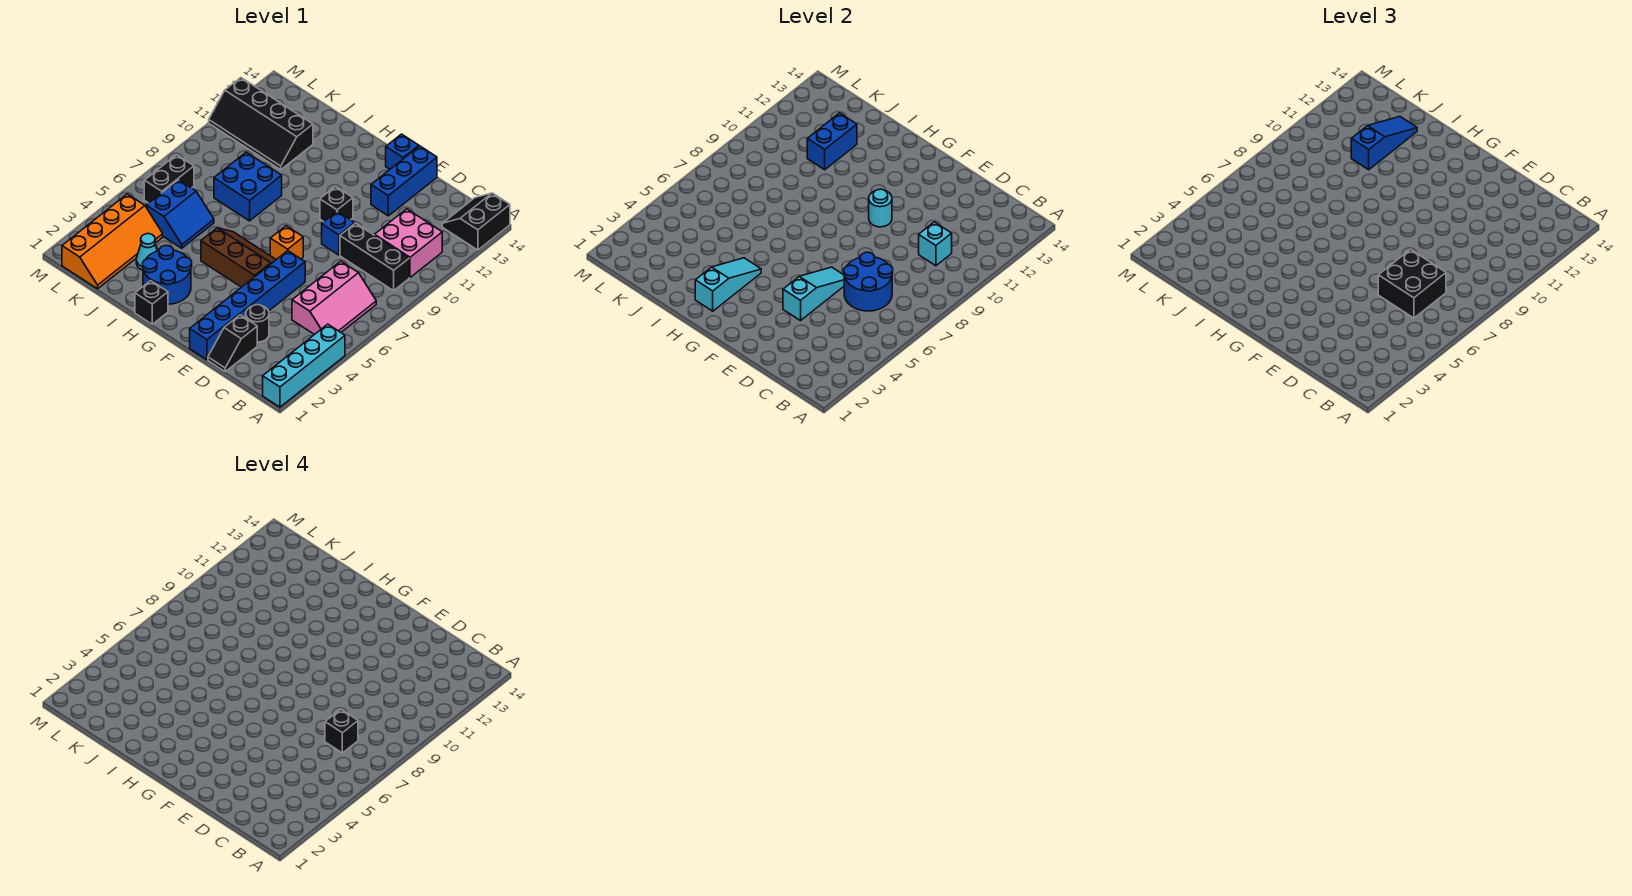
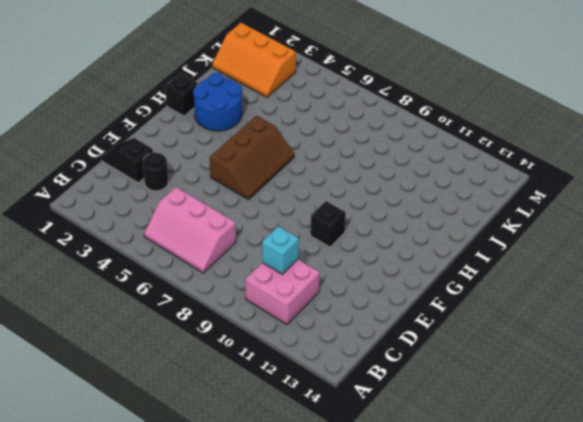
orange slope K1:L3 level 1 top L -> orange slope K1:L4 level 1 top L
none -> cyan brick A1:A4 level 1
none -> black slope A13:B14 level 1 top A
none -> black brick B9:D9 level 1
none -> blue brick E1:E6 level 1

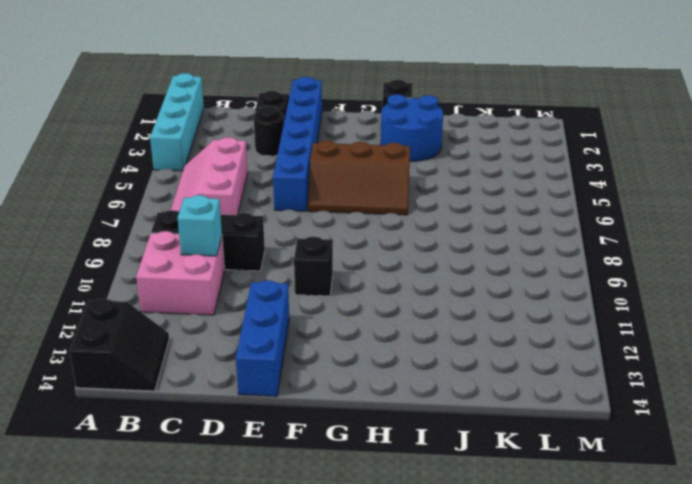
none -> blue brick E9 level 1
none -> orange brick F7 level 1
none -> blue brick F14 level 1
none -> blue brick I8:J9 level 1

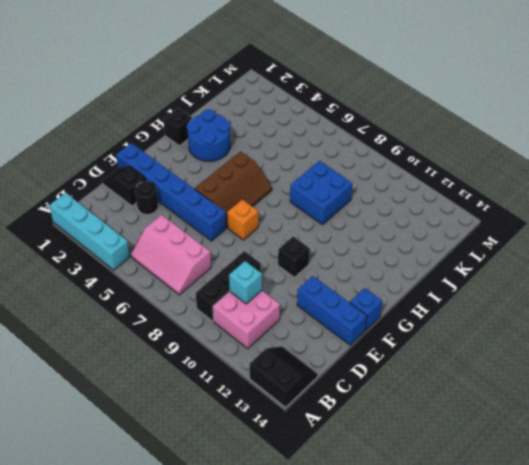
none -> blue brick E9 level 1
none -> cyan cone J3 level 1
none -> blue slope J5:K6 level 1 top K
none -> black slope J11:M12 level 1 top 12

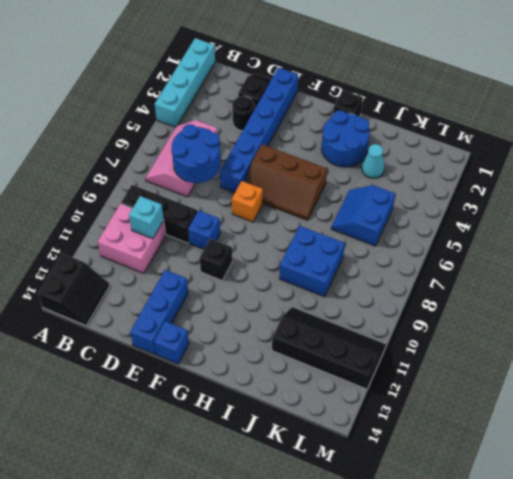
none -> orange slope K1:L4 level 1 top L
none -> black brick L6:L7 level 1
none -> cyan slope E4:E6 level 2 top 4
none -> cyan round brick F10 level 2

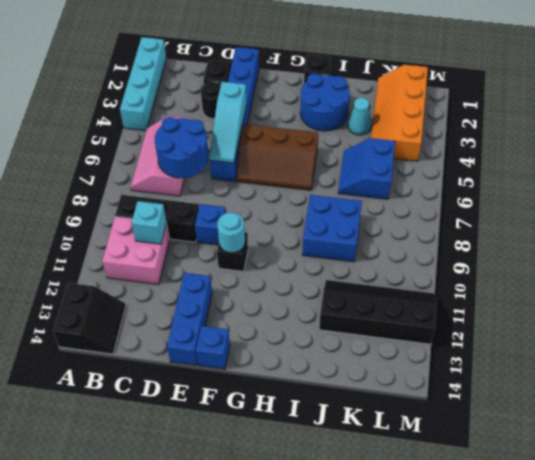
none -> orange brick F7 level 1
none -> black brick L6:L7 level 1
none -> cyan slope H2:H4 level 2 top 2
none -> blue brick J11:J12 level 2

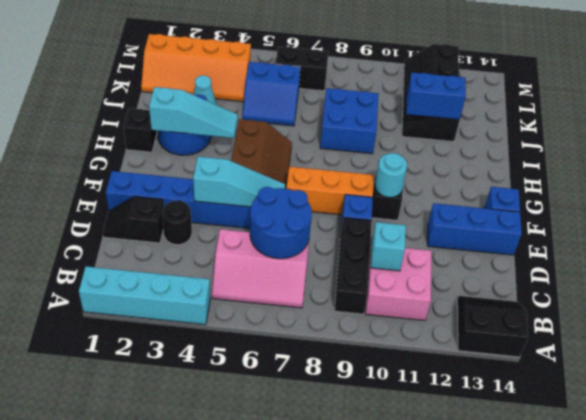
orange brick F7:F9 level 1 -> orange brick F7 level 1
none -> black brick C6:D7 level 3
none -> blue slope J11:J13 level 3 top 11
none -> black brick C7 level 4

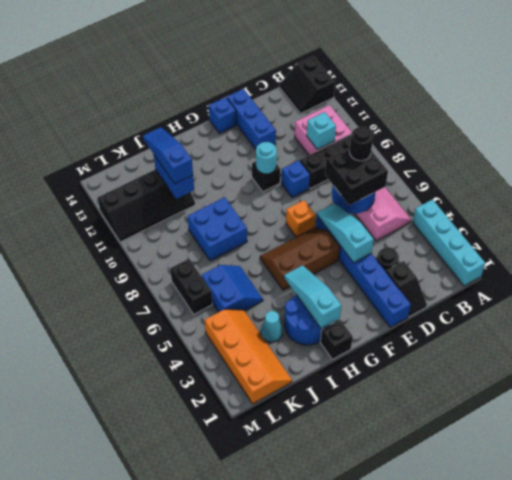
black round brick C7 level 4 -> black brick C7 level 4

